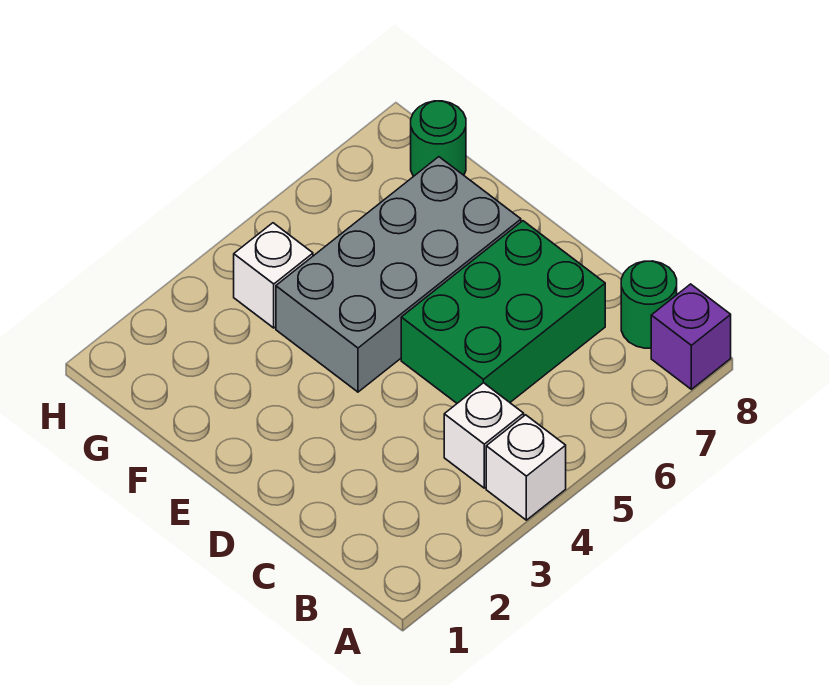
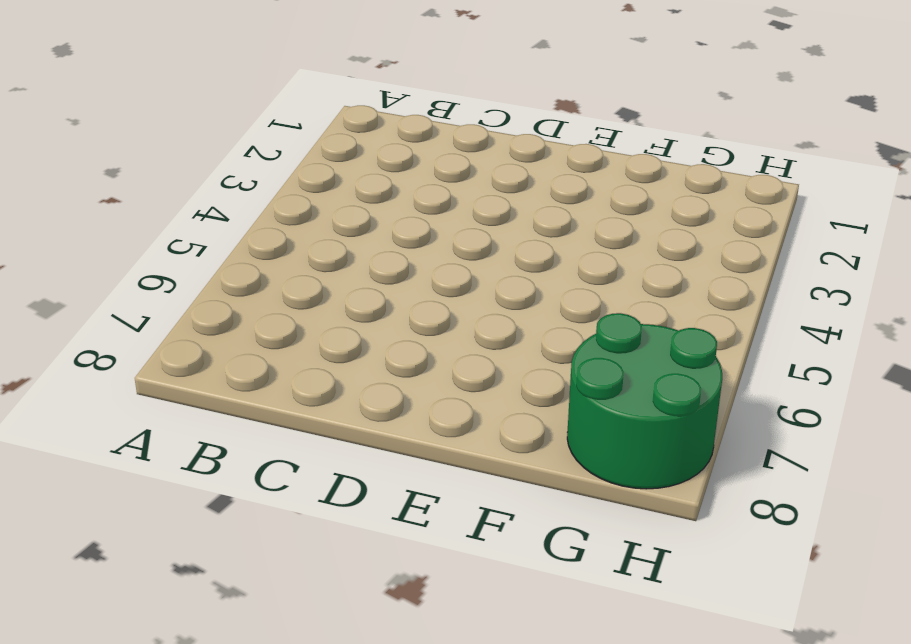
green round brick G7:H8 level 1 -> green round brick G8 level 1
none -> white brick A4 level 1
none -> purple brick A8 level 1

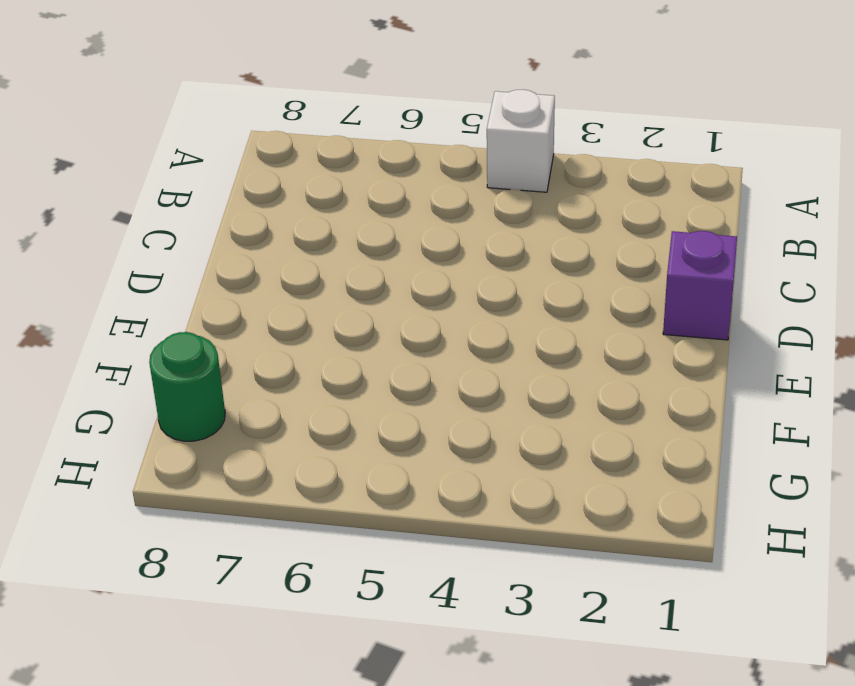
purple brick D1 level 1 -> purple brick A8 level 1
none -> white brick B4 level 1
none -> green round brick B8 level 1

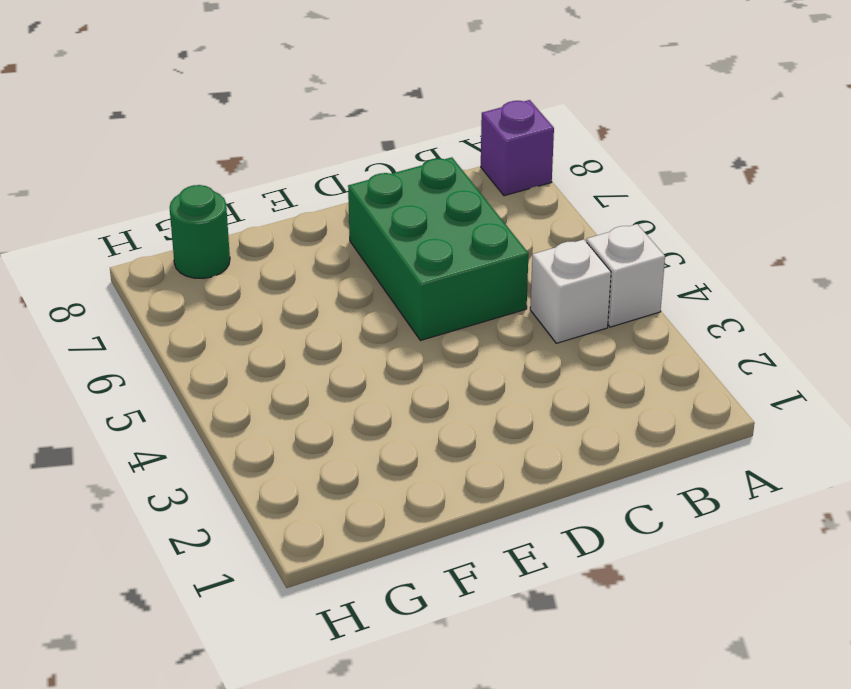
none -> green round brick B8 level 1
none -> grey brick E4:F7 level 1

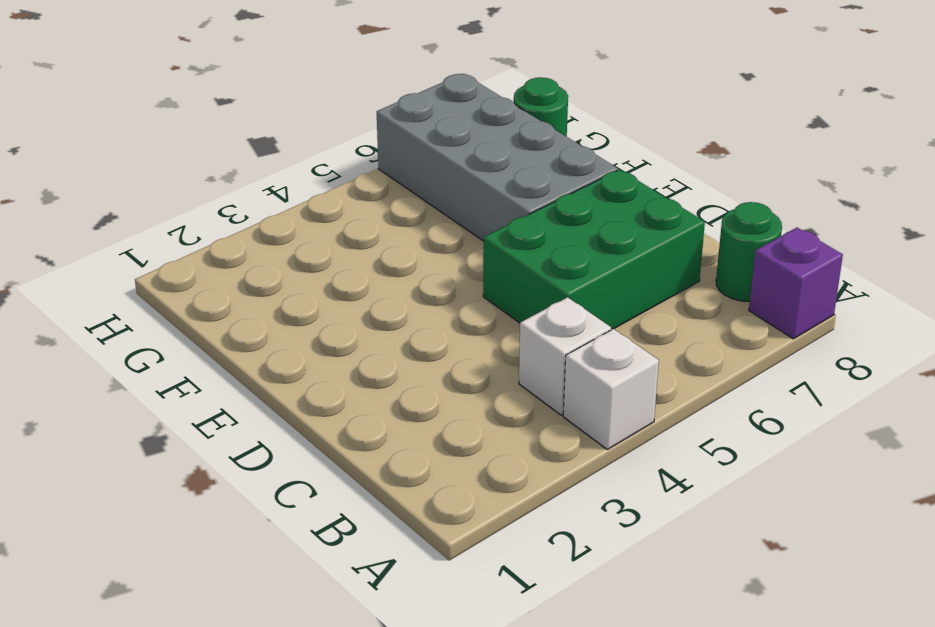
grey brick E6:H7 level 1 -> grey brick E4:F7 level 1
none -> white brick G4 level 1

